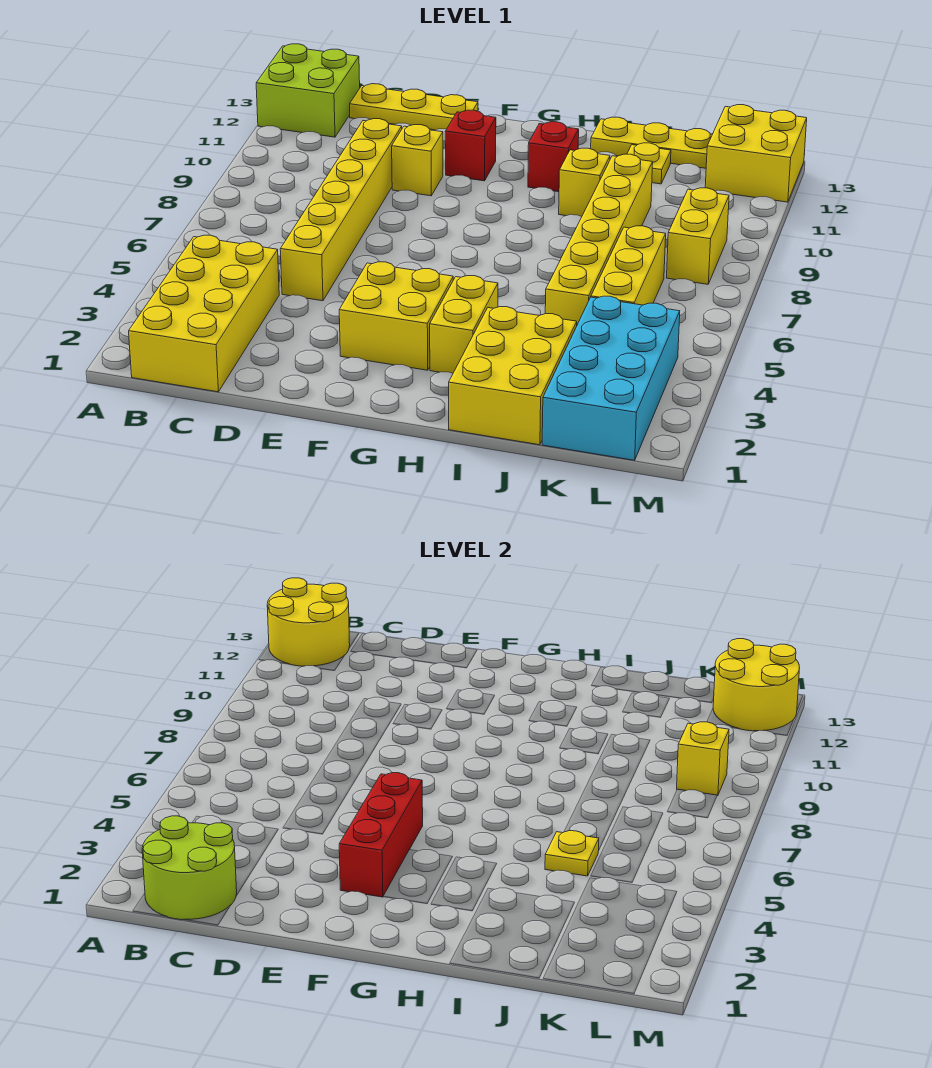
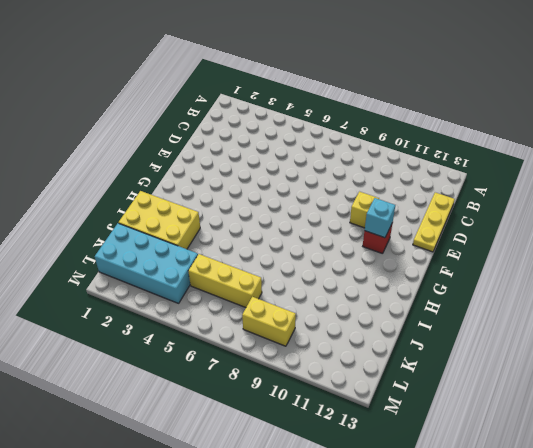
cyan brick F11 level 2 -> none
none -> lime brick A12:B13 level 1
none -> yellow brick B1:C4 level 1
none -> yellow brick D5:D10 level 1

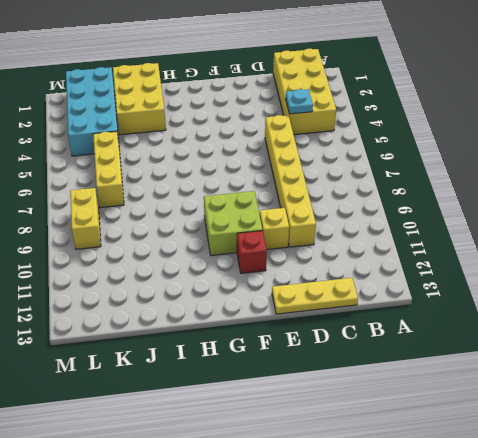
cyan plate C4 level 2 -> none
lime brick F9:G10 level 1 -> lime brick A12:B13 level 1
none -> yellow brick F3:G4 level 1
none -> yellow brick H3:H4 level 1
none -> red brick H11 level 1

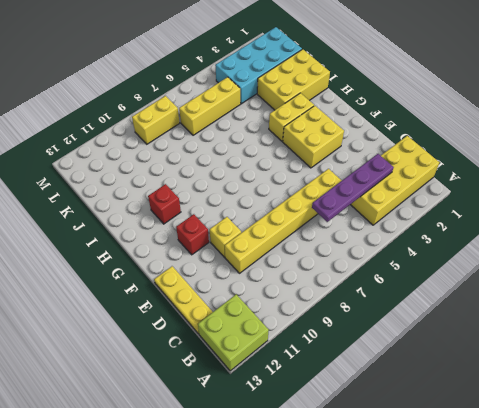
purple plate C3:C6 level 2 -> none
none -> yellow brick I10 level 1
none -> yellow plate I13:K13 level 1
none -> yellow brick J5:J10 level 1

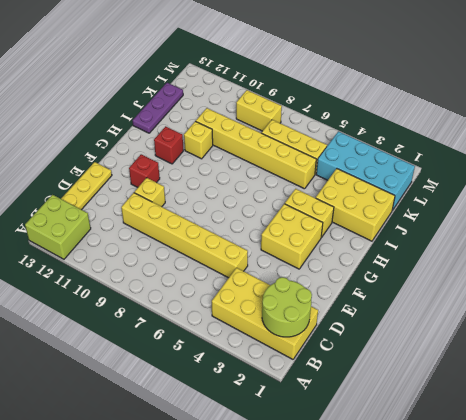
purple plate I13:K13 level 1 -> yellow plate I13:K13 level 1
none -> yellow plate J12 level 1
none -> yellow brick L12:M13 level 1
none -> yellow round brick A12:B13 level 2

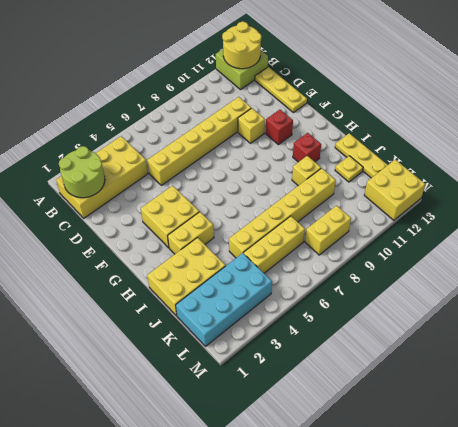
none -> red brick F3:F5 level 2
none -> yellow plate J5 level 2
none -> yellow brick L9 level 2

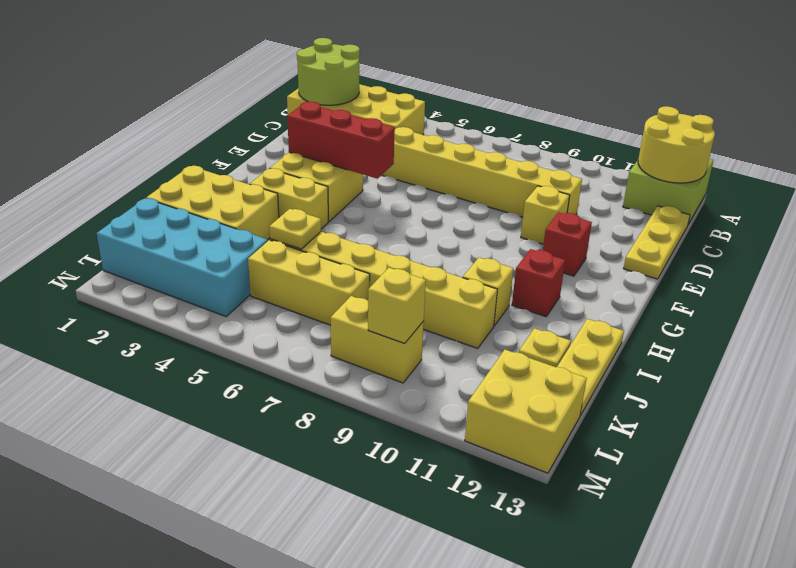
none -> yellow round brick L12:M13 level 2

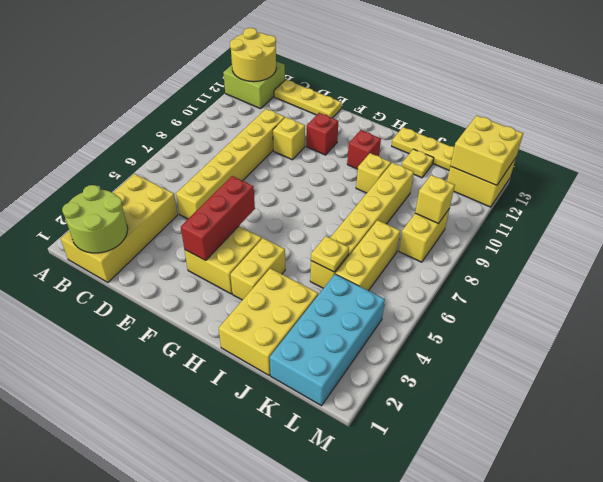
yellow brick L12:M13 level 2 -> yellow round brick L12:M13 level 2

